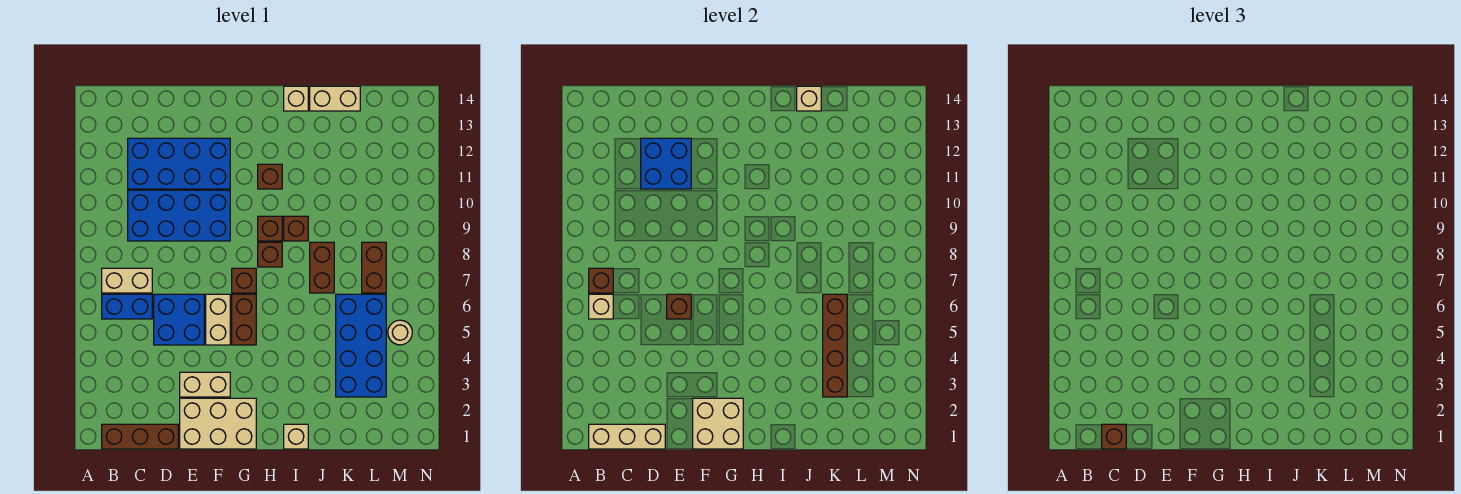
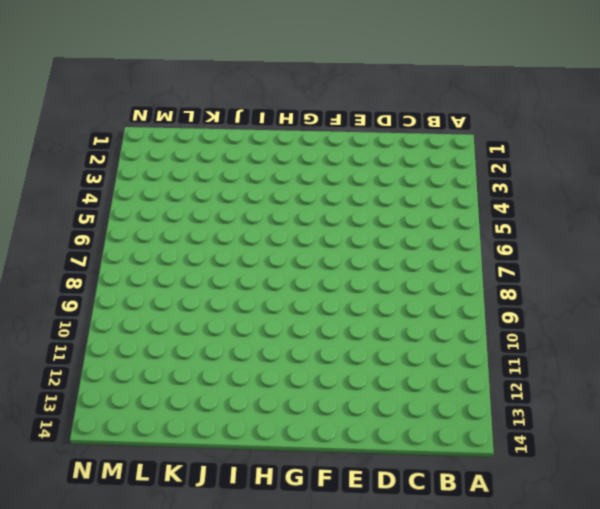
none -> brown brick B1:D1 level 1
none -> blue brick B6:C6 level 1
none -> tan brick B7:C7 level 1
none -> blue brick C9:F10 level 1

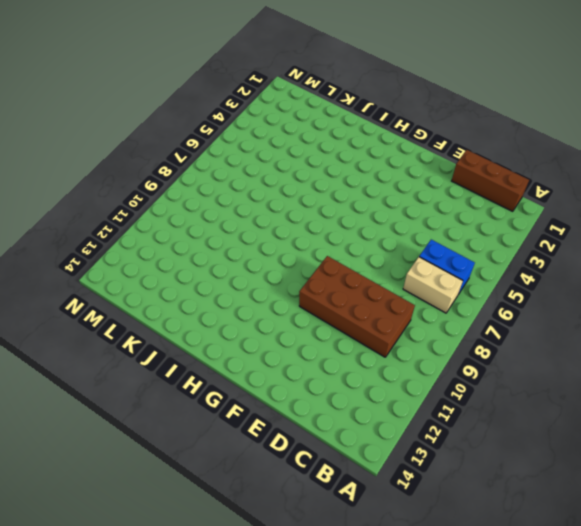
brown brick C9:F10 level 1 -> blue brick C9:F10 level 1
none -> blue brick C11:F12 level 1
none -> blue brick D5:E6 level 1
none -> tan brick E1:G2 level 1
none -> tan brick E3:F3 level 1

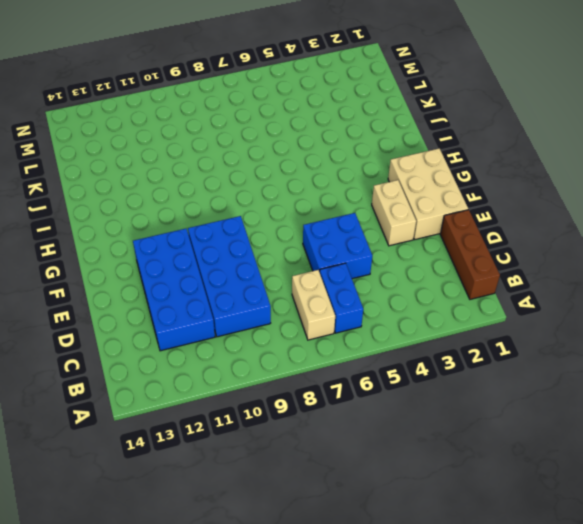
none -> tan brick F5:F6 level 1
none -> brown brick G5:G6 level 1
none -> brown brick G7 level 1
none -> brown brick H8 level 1

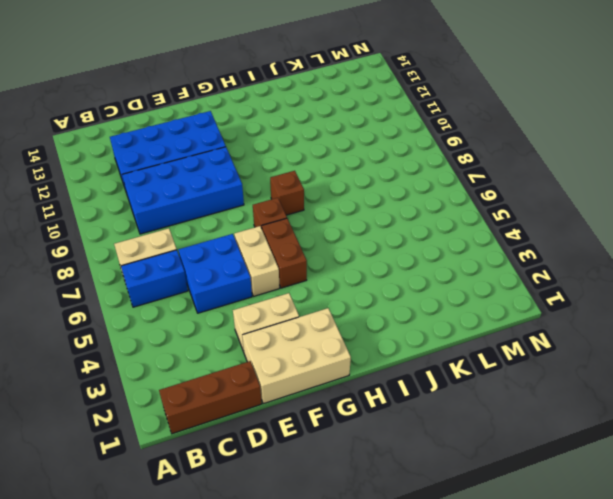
none -> brown brick H9 level 1
none -> brown brick H11 level 1
none -> tan brick I1 level 1
none -> brown brick I9 level 1

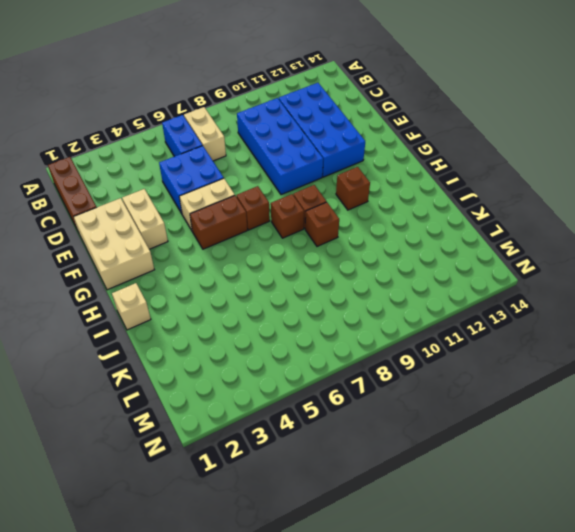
none -> tan brick I14 level 1
none -> brown brick J7:J8 level 1
none -> tan brick J14:K14 level 1
none -> blue brick K3:L6 level 1

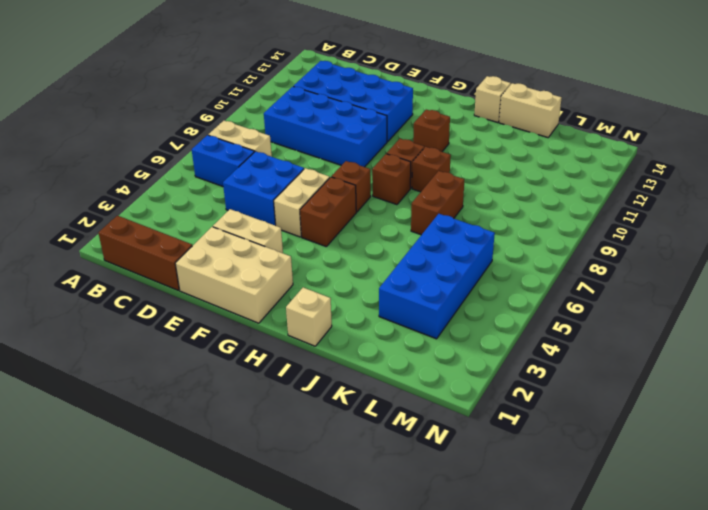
none -> brown brick L7:L8 level 1
none -> tan round brick M5 level 1
none -> tan brick B1:D1 level 2
none -> tan brick B6 level 2

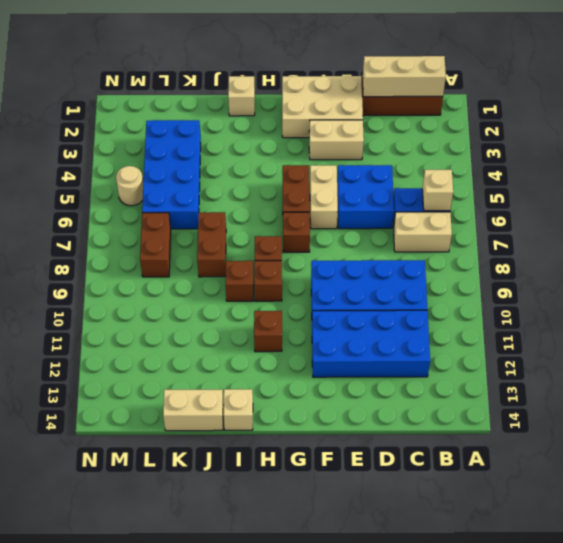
none -> brown brick B7 level 2
none -> blue brick D11:E12 level 2
none -> brown brick E6 level 2
none -> tan brick F1:G2 level 2

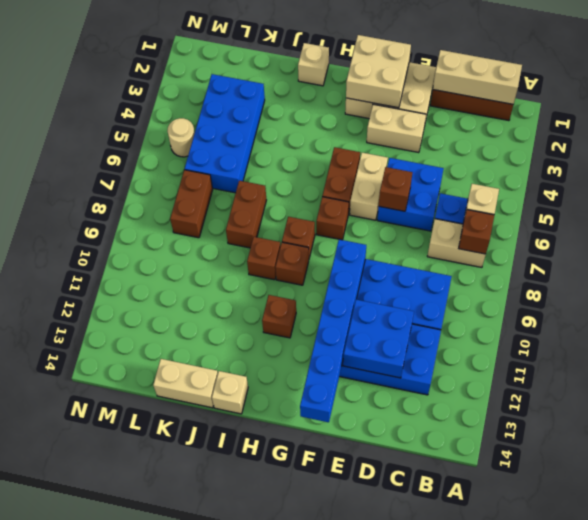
blue brick F9:F14 level 2 -> none
none -> tan brick J14 level 2
none -> brown brick K3:K6 level 2
none -> brown brick C1 level 3

